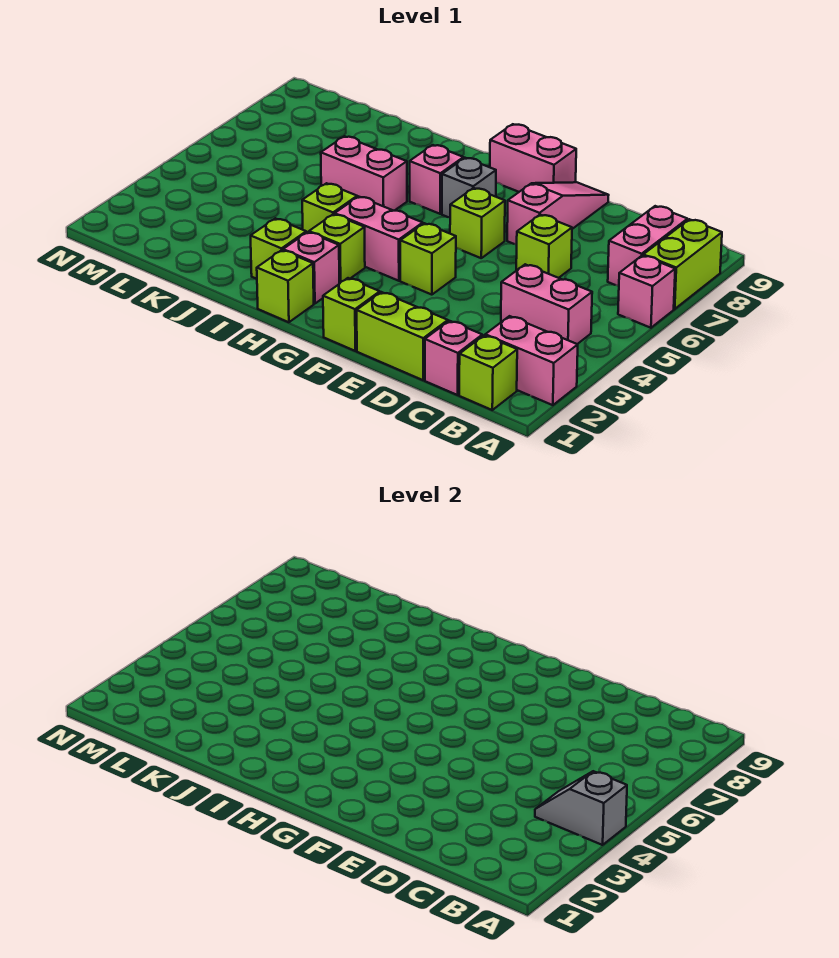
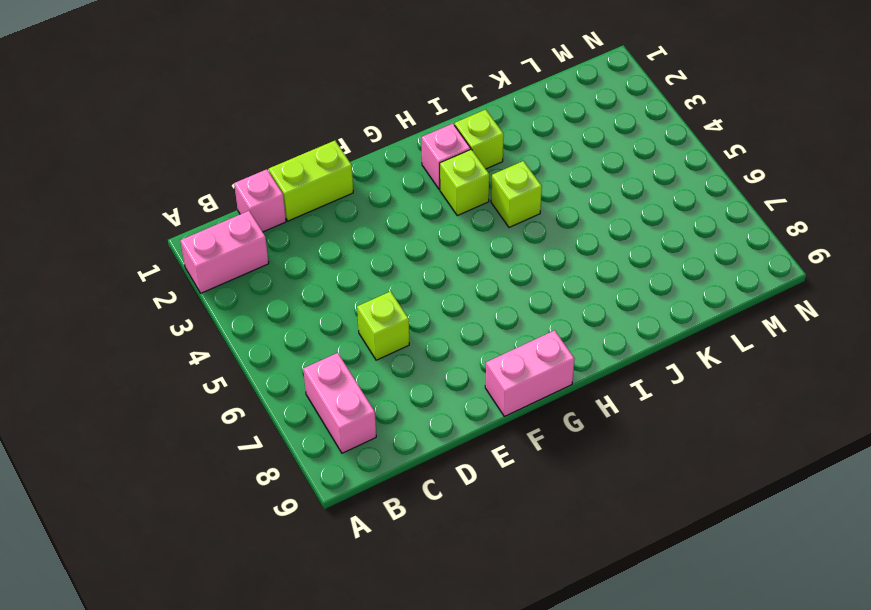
none -> pink brick A6 level 1
none -> lime brick A7:A8 level 1
none -> lime brick B1 level 1

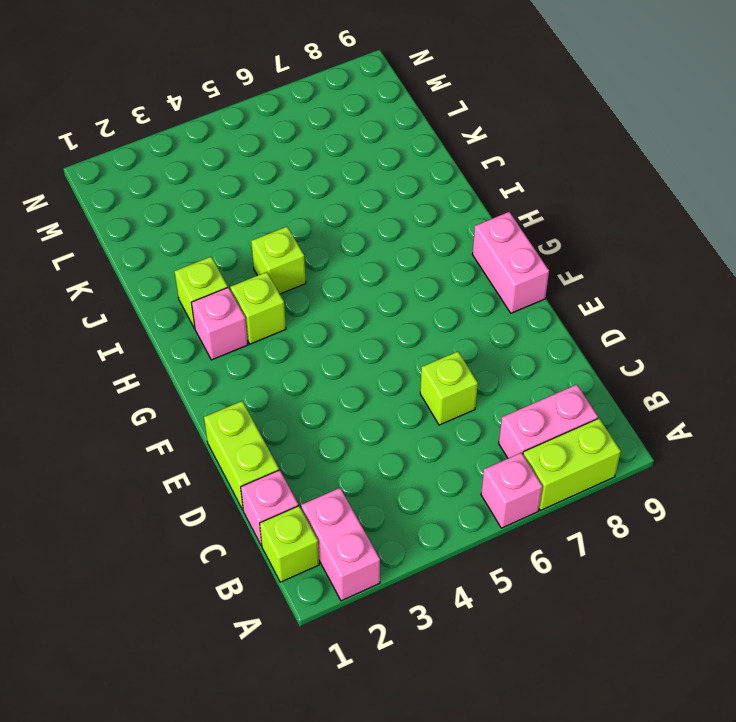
none -> pink brick B4:C4 level 1
none -> pink slope E7:E9 level 1 top 7
none -> lime brick F1 level 1

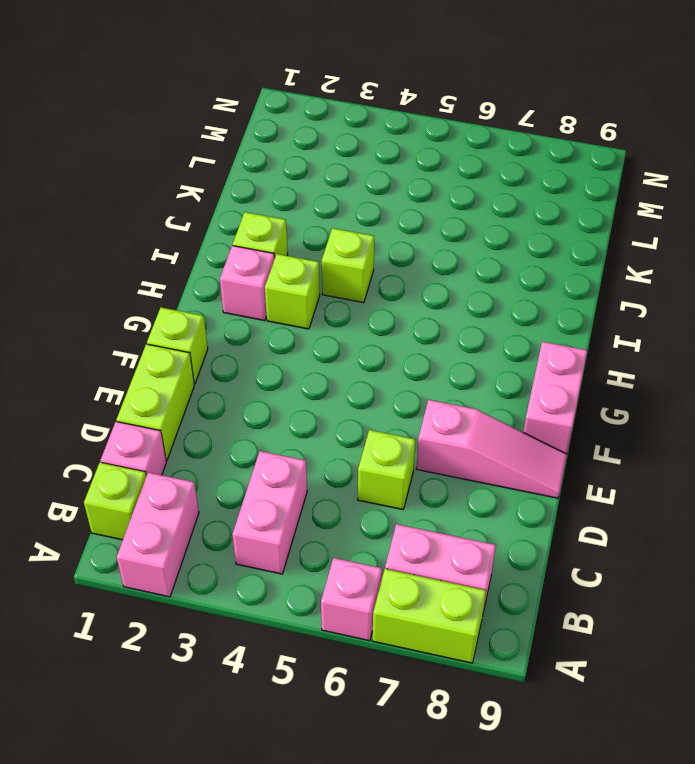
none -> lime brick F4 level 1
none -> lime brick F6 level 1
none -> pink brick G4:H4 level 1

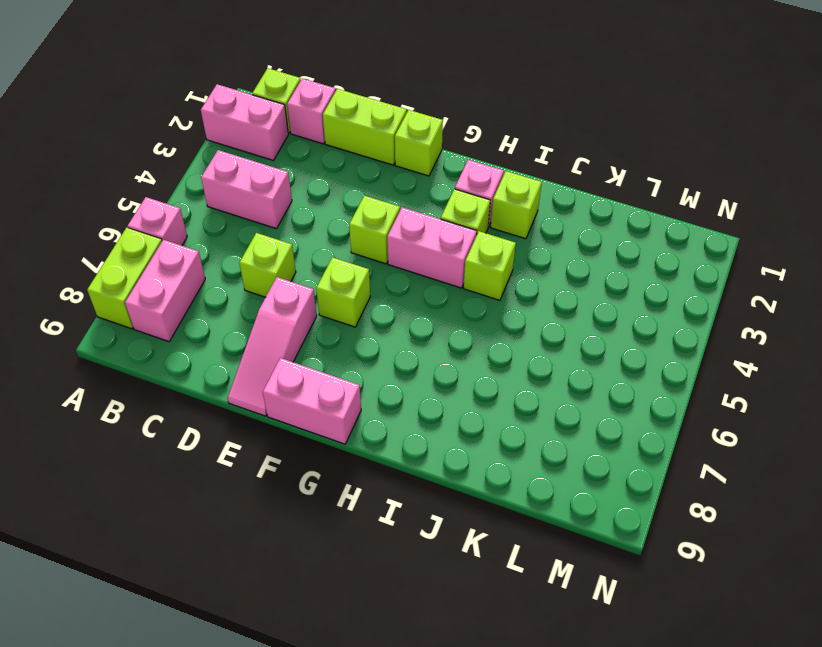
none -> grey brick G7 level 1
none -> lime brick H1 level 1
none -> pink brick H7 level 1

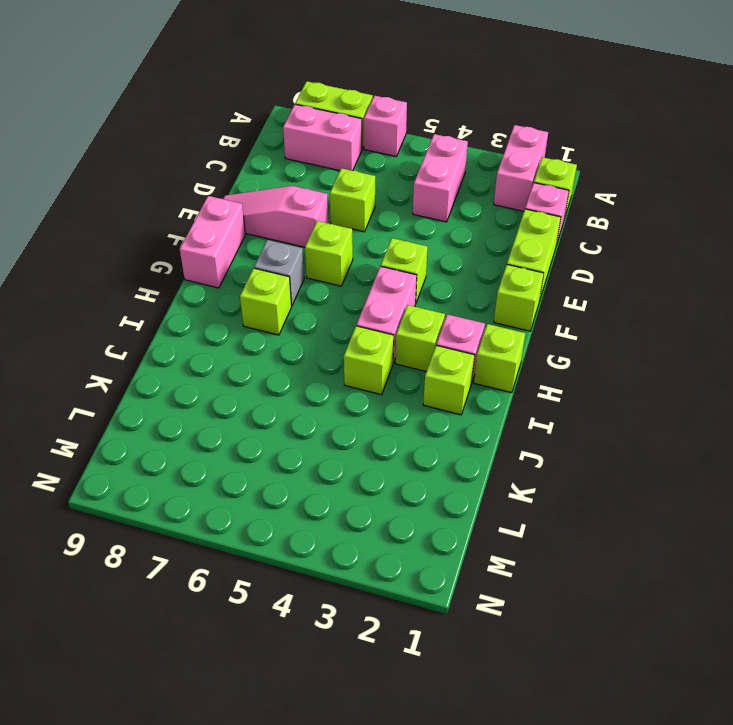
lime brick H7 level 1 -> pink brick H7 level 1
none -> pink brick I6:J6 level 1
none -> grey slope A4:B4 level 2 top A

